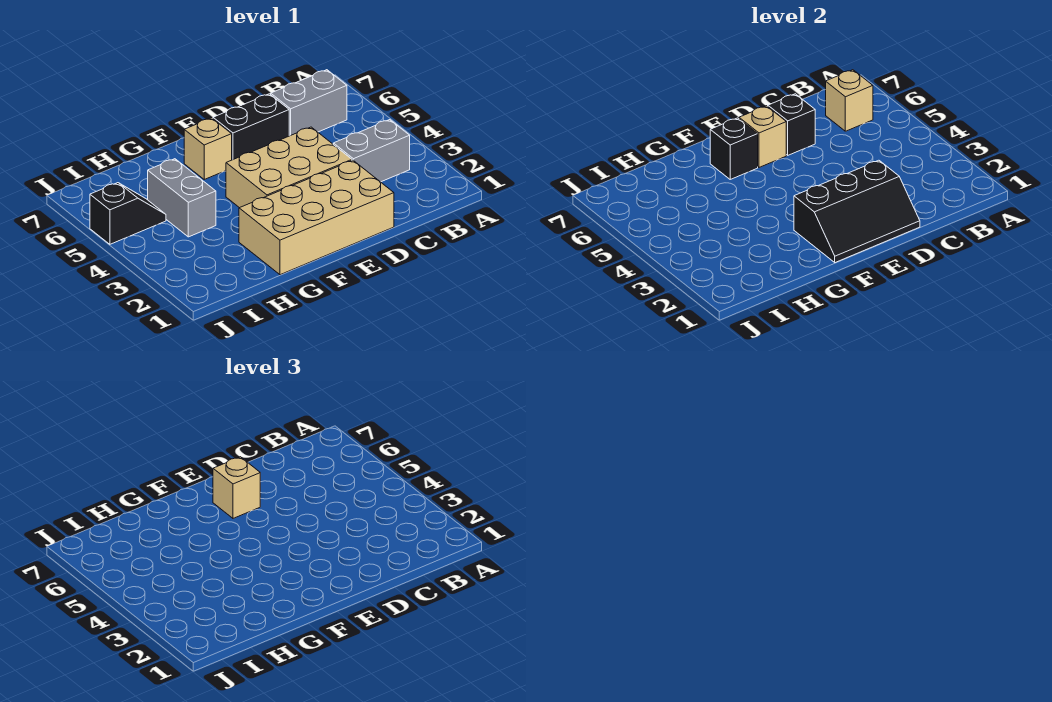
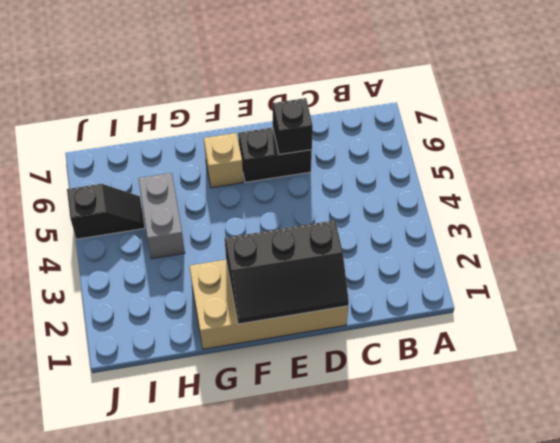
none -> grey brick B3:C3 level 1
none -> grey brick B6:C6 level 1
none -> tan brick D3:F4 level 1

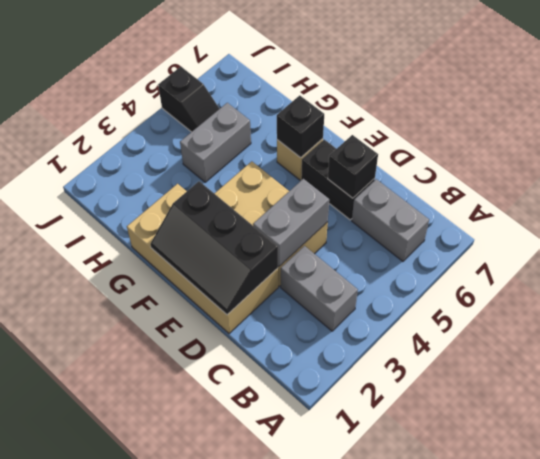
grey brick D3:D4 level 2 -> none
none -> tan brick B6 level 2
none -> tan brick E6 level 2
none -> tan brick E6 level 3

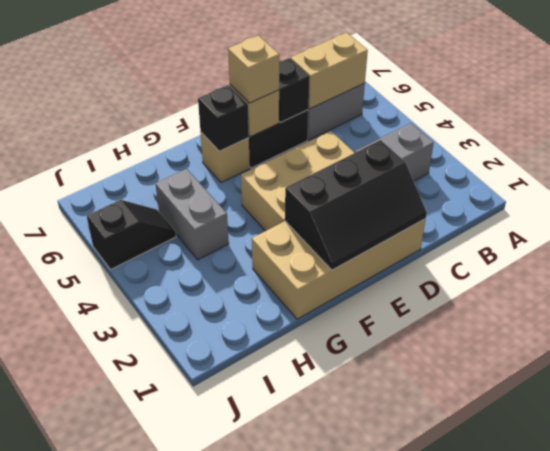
tan brick B6:C6 level 2 -> tan brick B6 level 2

